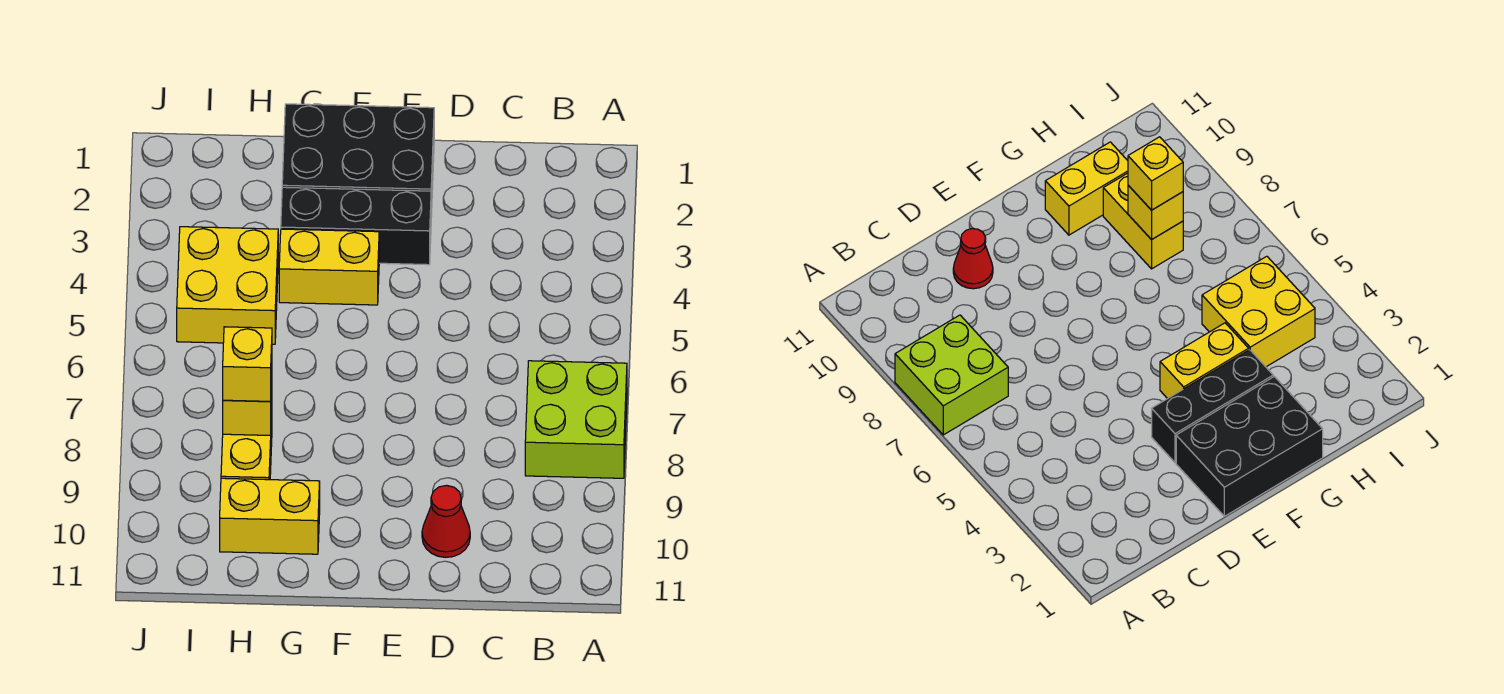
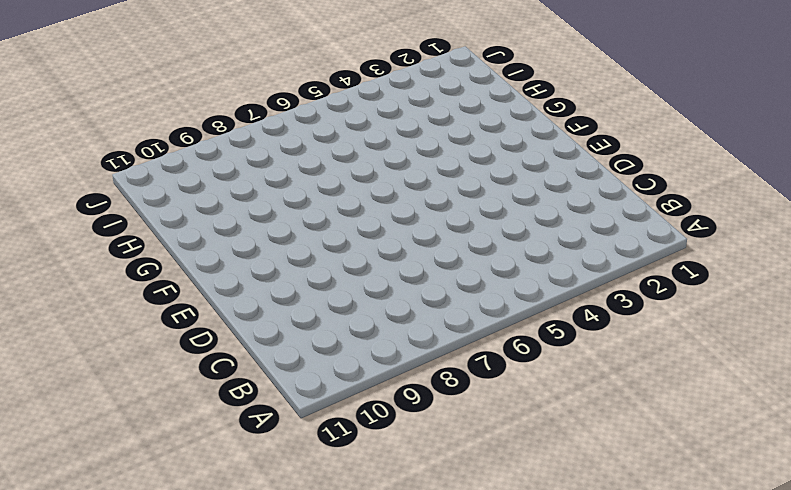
none -> lime brick A7:B8 level 1
none -> red cone D10 level 1

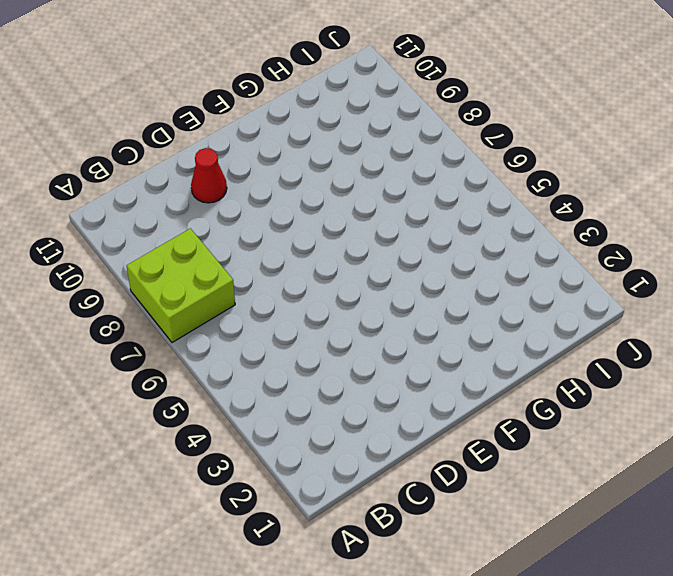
none -> black brick E1:G2 level 1
none -> black brick E3:G3 level 1

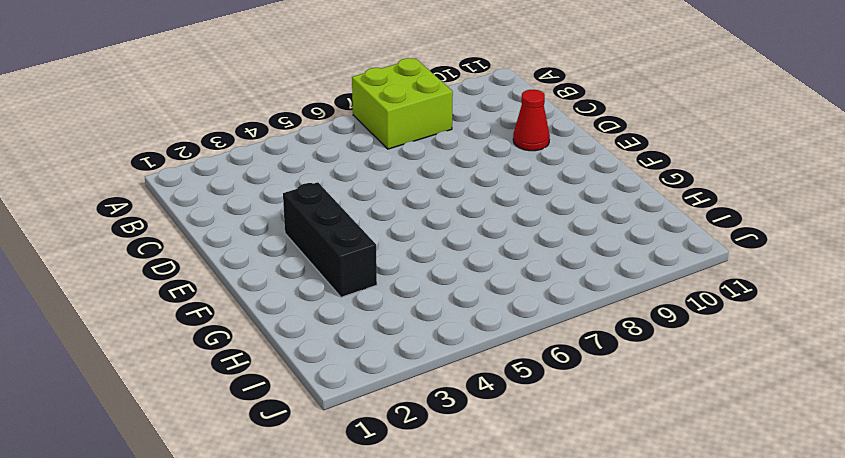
none -> black brick E1:G2 level 1
none -> yellow brick F4:G4 level 1

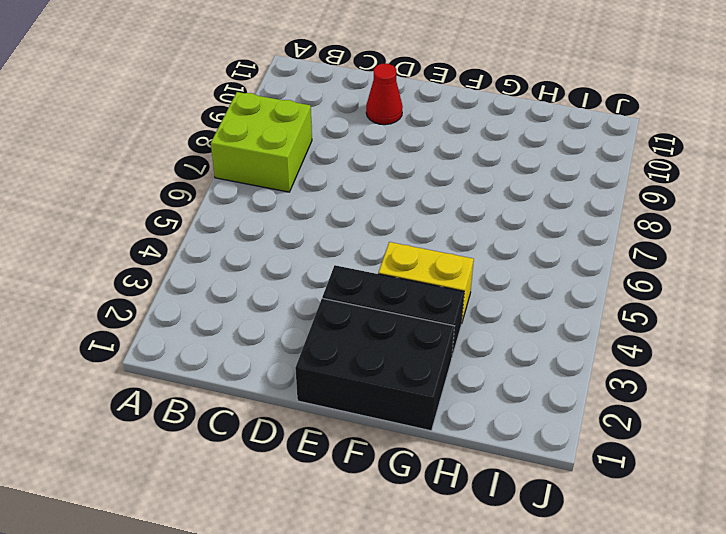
none -> yellow brick G10:H10 level 1
none -> yellow brick H4:I5 level 1

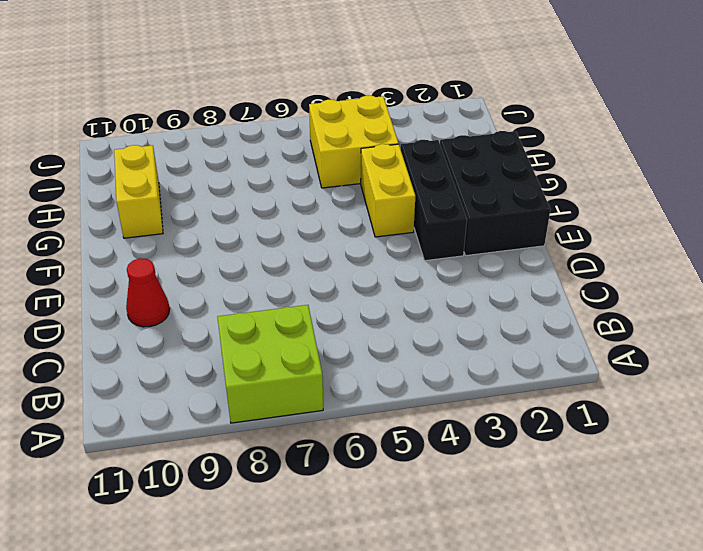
none -> yellow brick H8:H9 level 1
none -> yellow brick H8 level 2

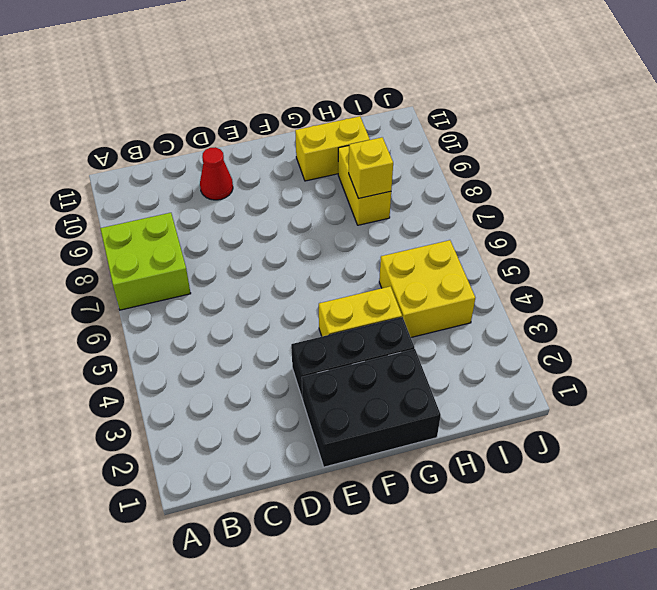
none -> yellow brick H8 level 3

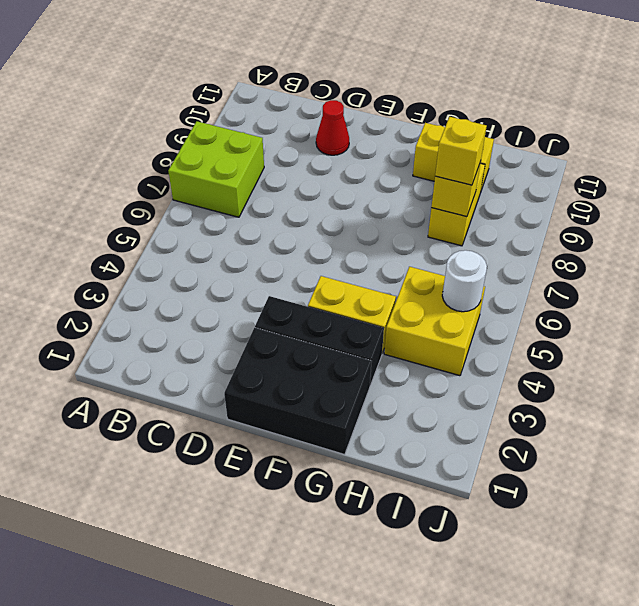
white round brick I5 level 2 -> none

